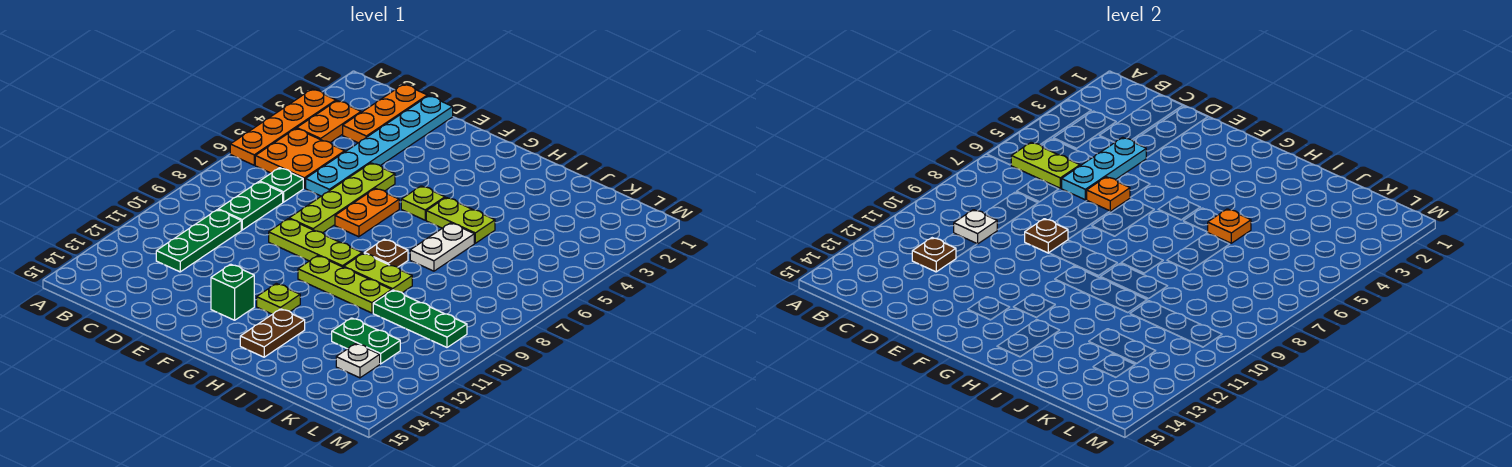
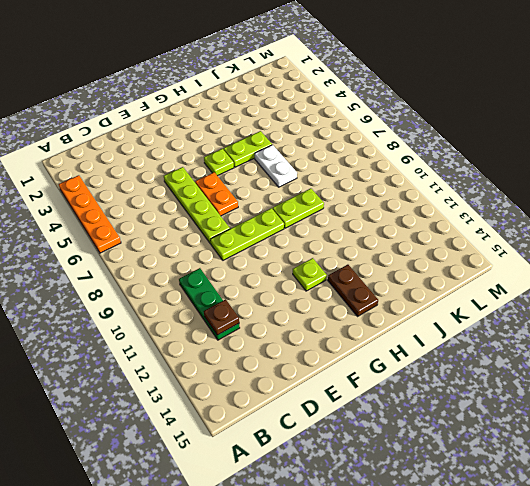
none -> orange plate B3:B4 level 1
none -> orange plate B5:C6 level 1
none -> orange plate C1:C3 level 1
none -> green plate C7 level 1

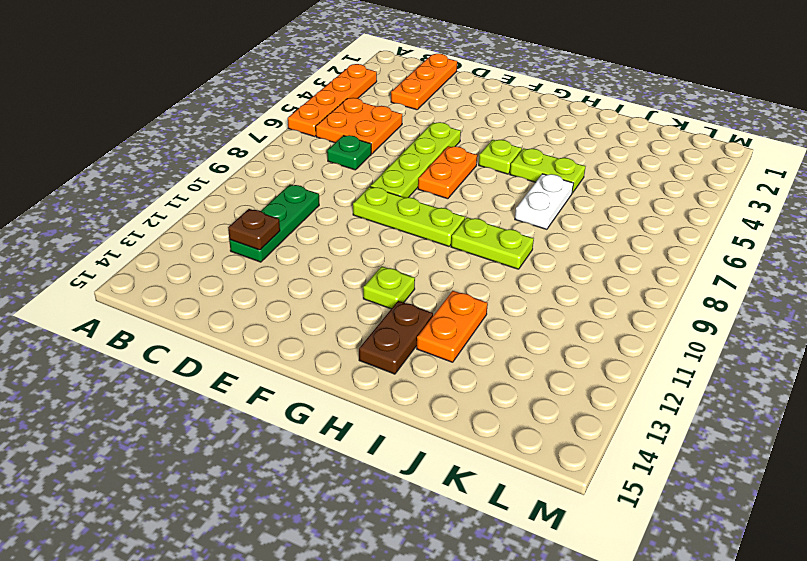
orange plate I12:I13 level 1 -> orange plate B3:B4 level 1
none -> green plate C8:C9 level 1
none -> cyan plate D1:D6 level 1
none -> green brick F13 level 1
none -> lime plate G10:I10 level 1

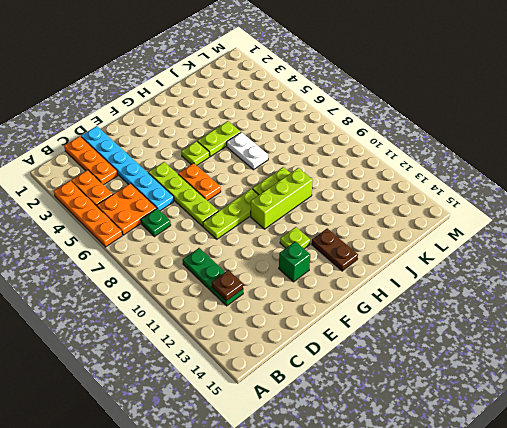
lime brick G10:I10 level 1 -> lime plate G10:I10 level 1
none -> green plate C8:C9 level 1
none -> brown plate H8 level 1
none -> green plate J10:L10 level 1
none -> green plate J12:K12 level 1

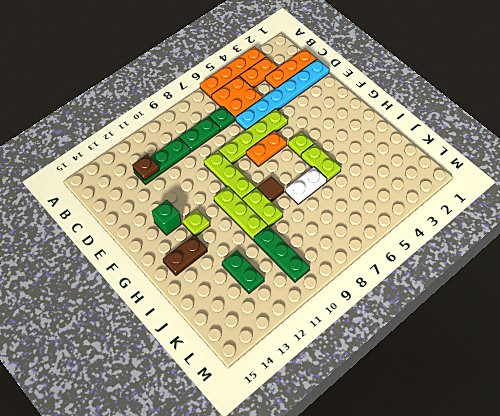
brown tile H8 level 1 -> brown plate H8 level 1
none -> white plate K13 level 1
none -> lime plate B6:C6 level 2
none -> white plate C10 level 2
none -> cyan plate D4:D6 level 2

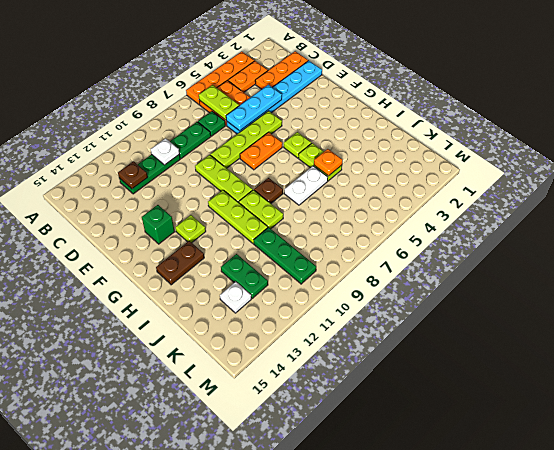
none -> orange plate E6 level 2
none -> brown plate E9 level 2

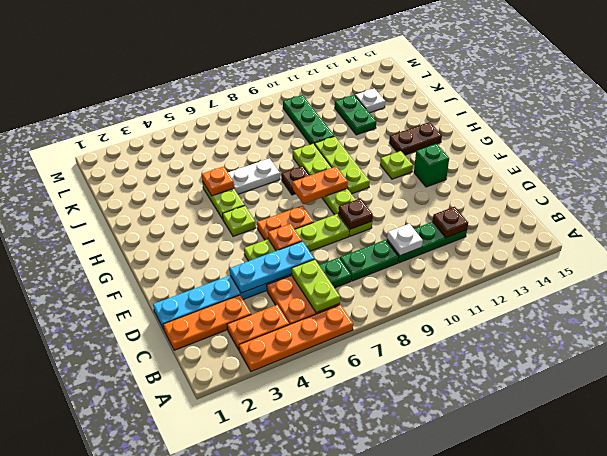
orange plate G8:G9 level 2 -> none

